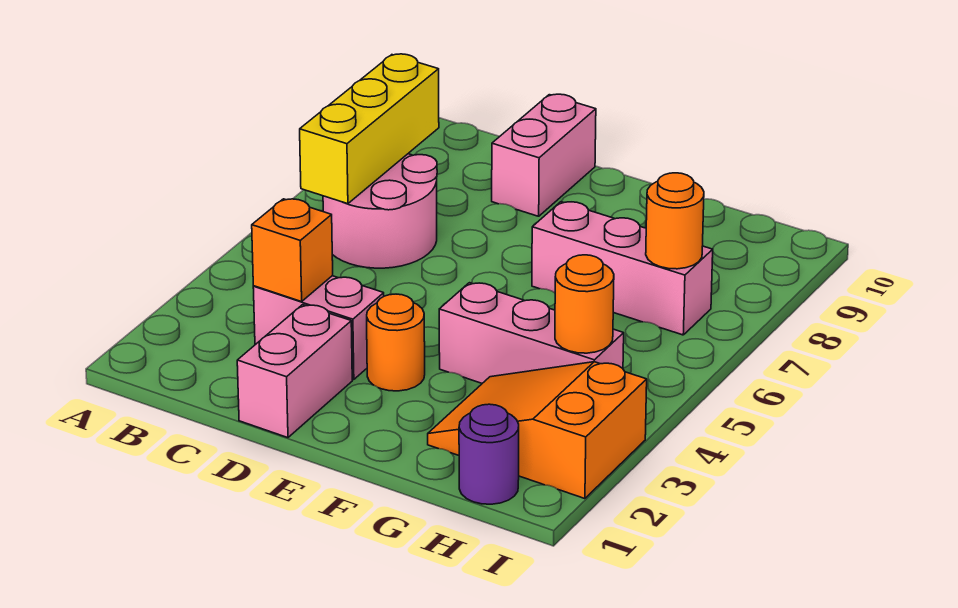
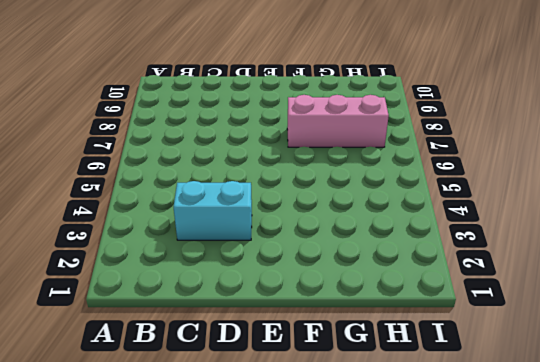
cyan brick C3:D3 level 1 -> pink brick C3:D3 level 1
none -> pink round brick B6:C7 level 1
none -> pink brick D1:D2 level 1
none -> pink brick D9:D10 level 1

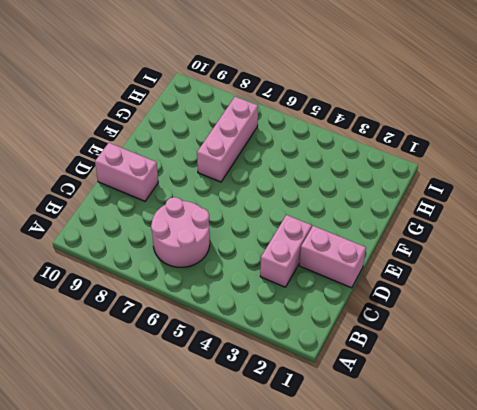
none -> orange round brick E3 level 1
none -> pink brick F4:H4 level 1
none -> orange slope G2:I3 level 1 top I

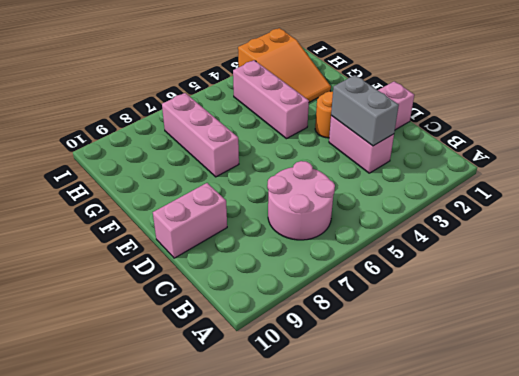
grey brick C3:D3 level 2 -> orange brick C3 level 2
none -> purple round brick H1 level 1
none -> yellow brick B6:B8 level 2
none -> orange round brick H4 level 2

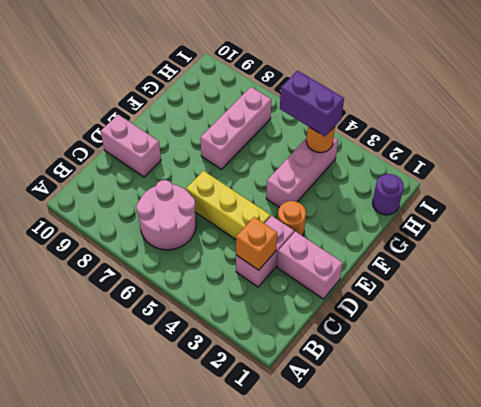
yellow brick D4:D6 level 1 -> yellow brick B6:B8 level 2
purple brick H4:H5 level 3 -> none
none -> orange slope G2:I3 level 1 top I
none -> orange round brick H7 level 2

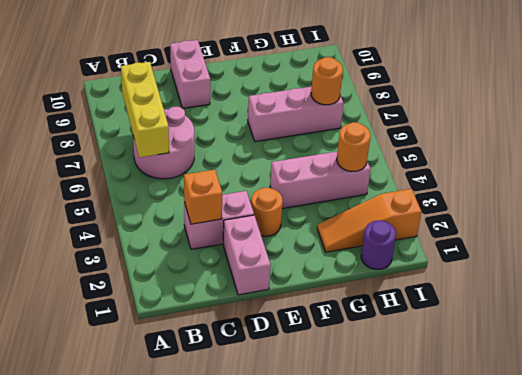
orange slope G2:I2 level 1 top I -> orange slope G2:I3 level 1 top I

